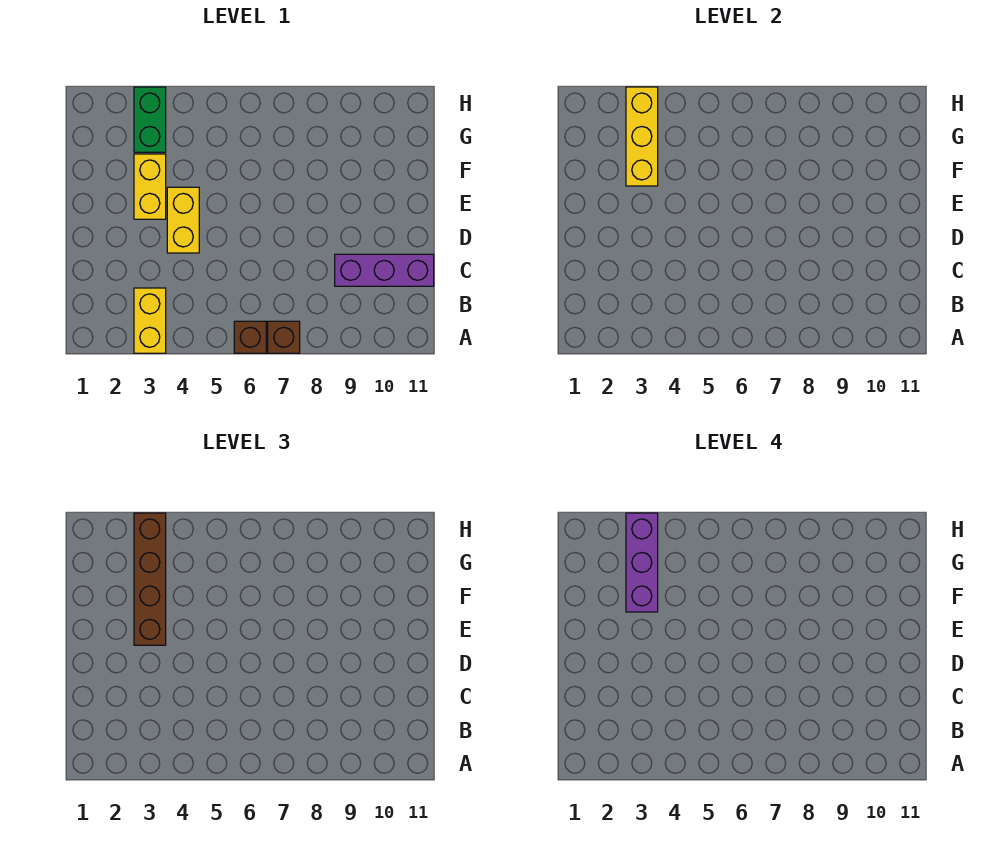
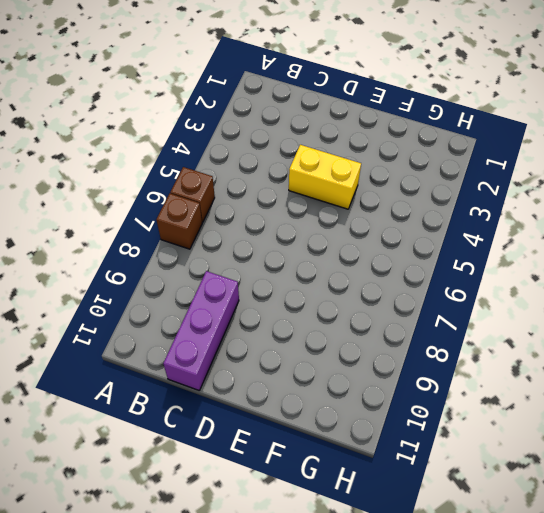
none -> yellow brick A3:B3 level 1
none -> yellow brick E3:F3 level 1

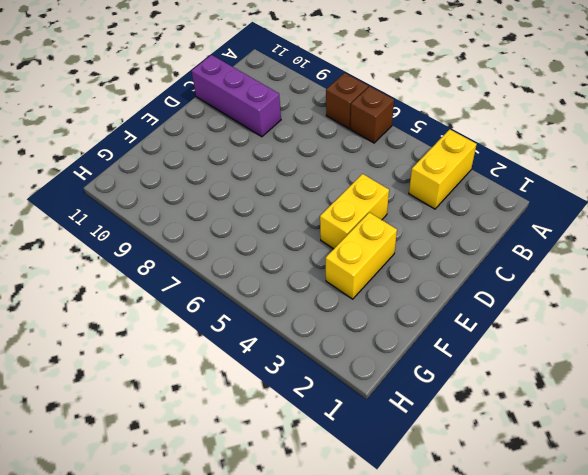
none -> green brick G3:H3 level 1
none -> yellow brick F3:H3 level 2

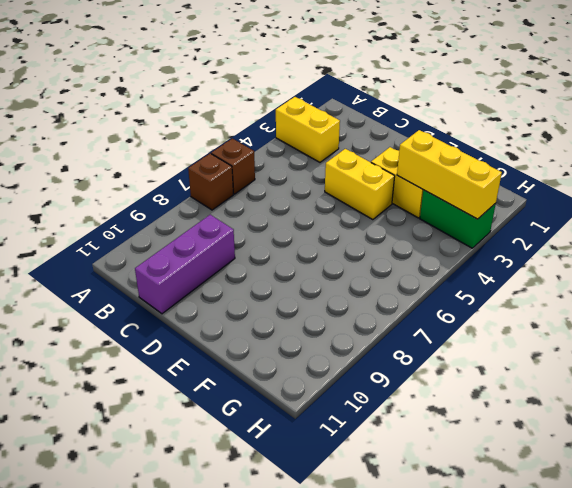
none -> brown brick E3:H3 level 3
none -> purple brick F3:H3 level 4

